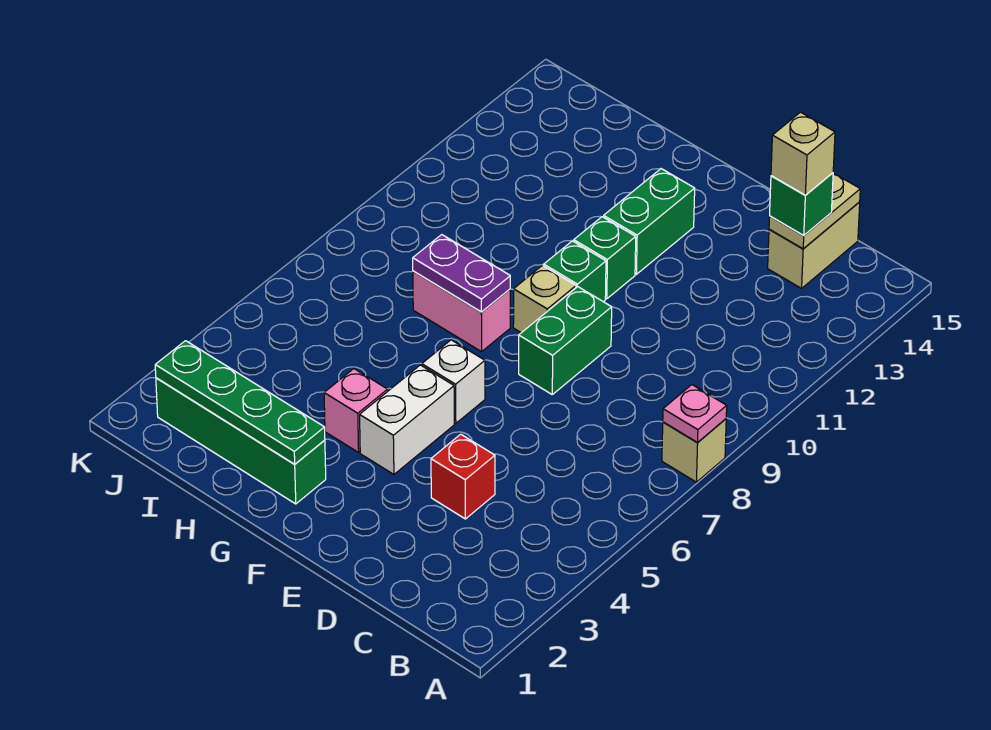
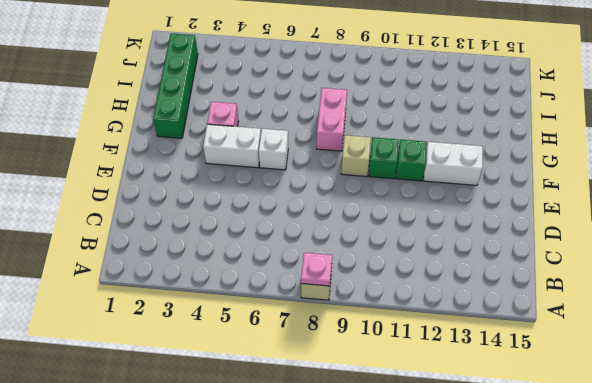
white brick F12:F13 level 1 -> green brick F12:F13 level 1
none -> tan brick C14:C15 level 1
none -> red brick D4 level 1
none -> green brick E8:E9 level 1

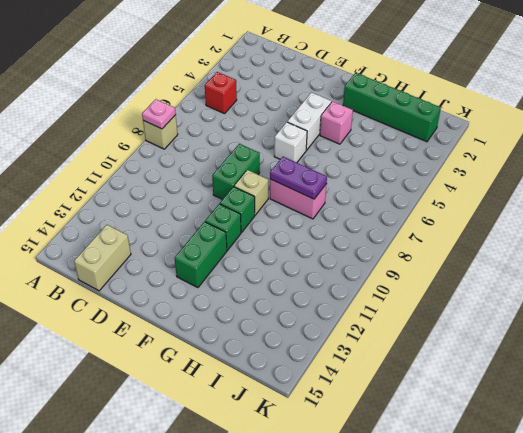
red brick B5 level 1 -> red brick D4 level 1
none -> tan plate C14:C15 level 2
none -> green plate G2:J2 level 2
none -> green brick C14 level 3

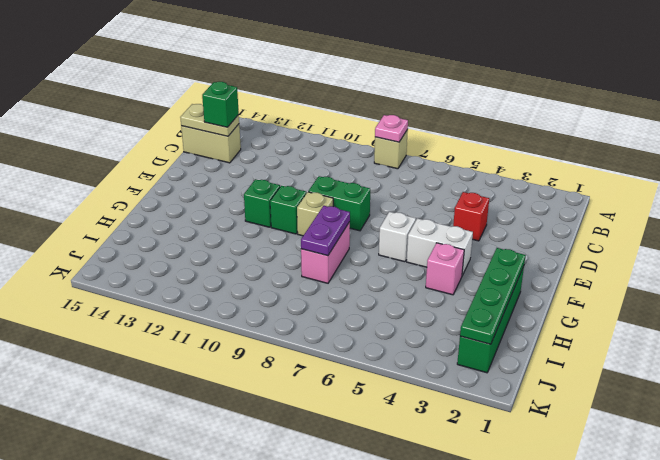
none -> green brick F12:F13 level 1
none -> tan brick C14 level 4

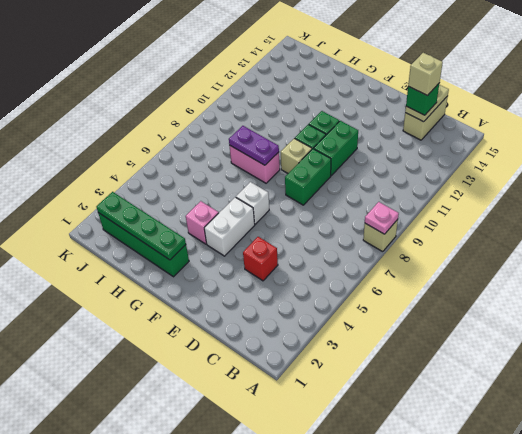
green brick E10:E11 level 1 -> green brick F12:F13 level 1

